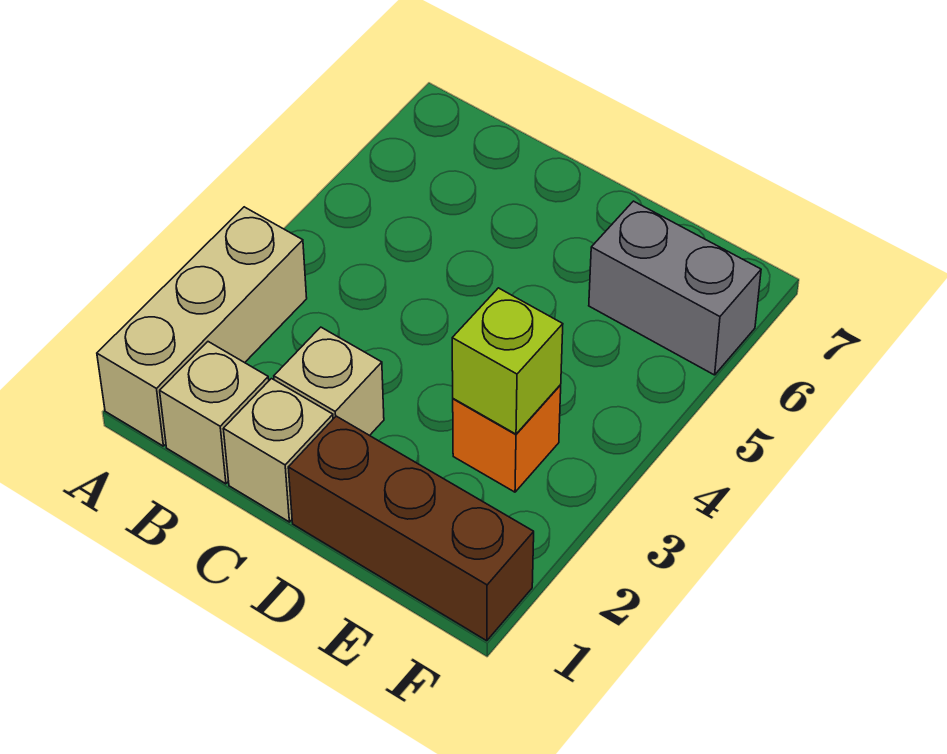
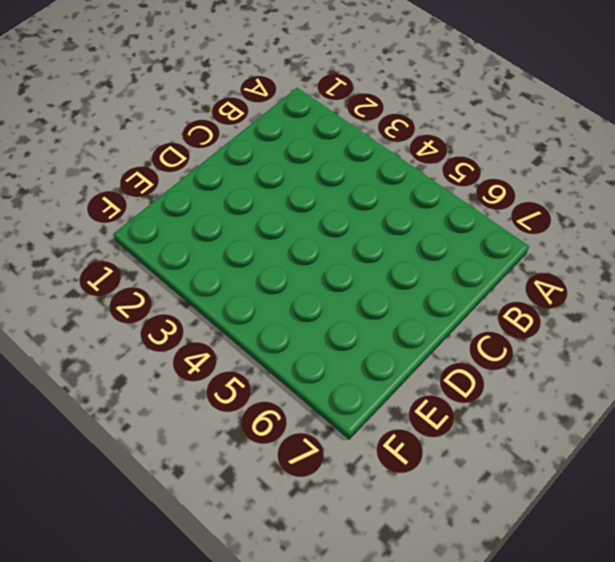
none -> tan brick A1:A3 level 1
none -> tan brick B1 level 1

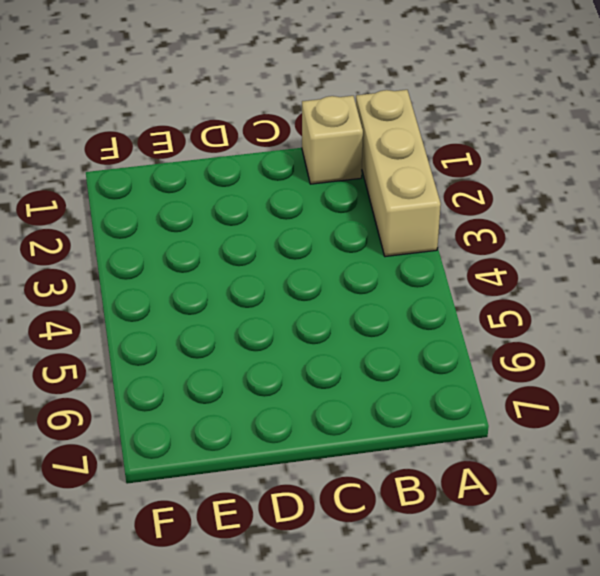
none -> tan brick C1 level 1
none -> tan brick C2 level 1

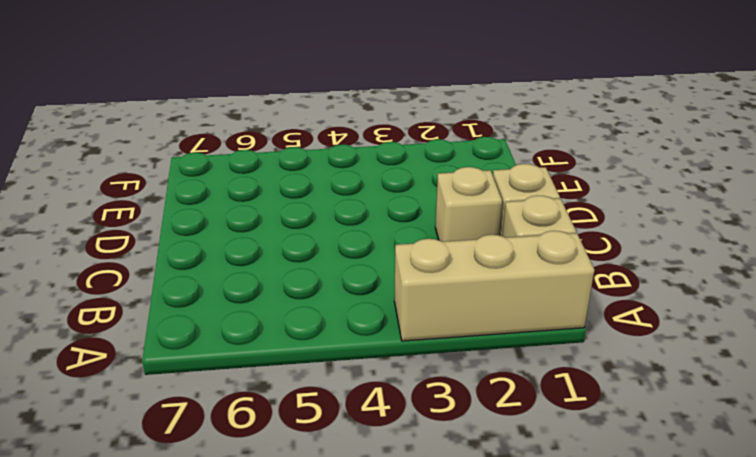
none -> brown brick D1:F1 level 1
none -> orange brick E3 level 1

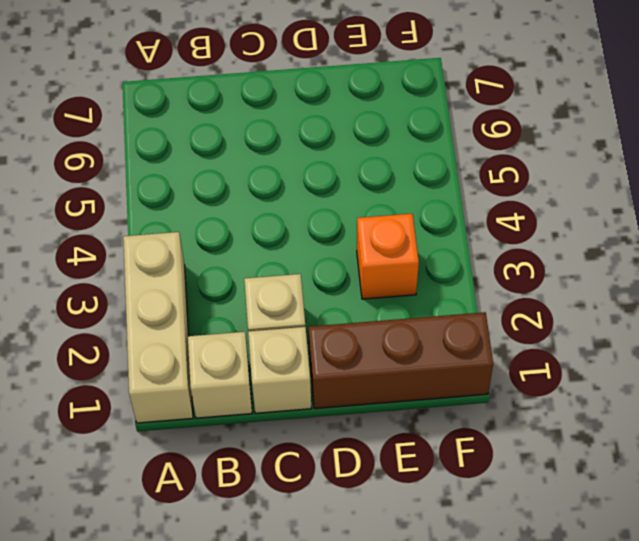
none -> grey brick E6:F6 level 1
none -> lime brick E3 level 2

